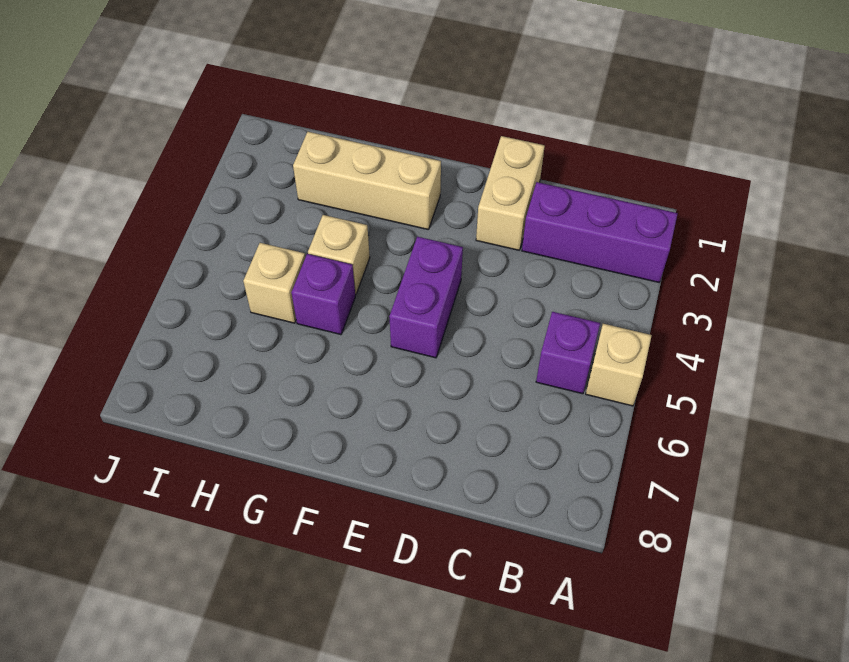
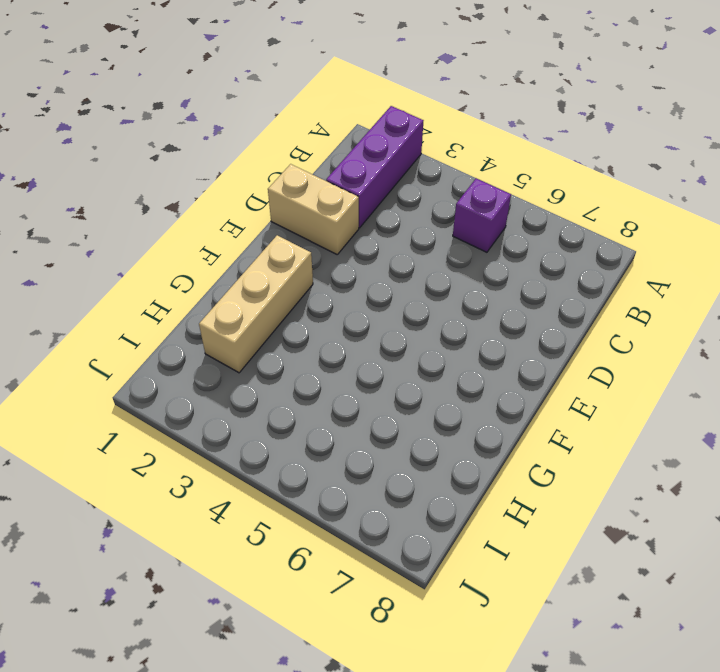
none -> tan brick A5 level 1
none -> purple brick E4:E5 level 1

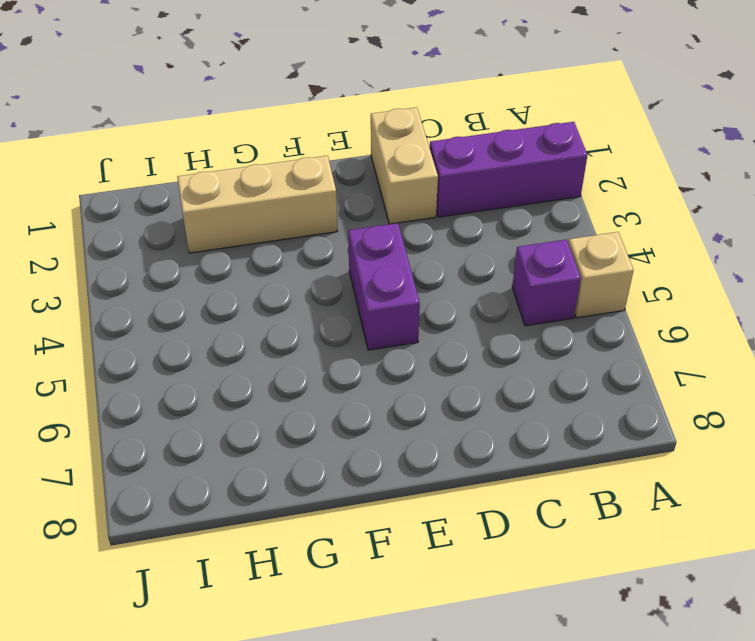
none -> tan brick G4 level 1
none -> purple brick G5 level 1

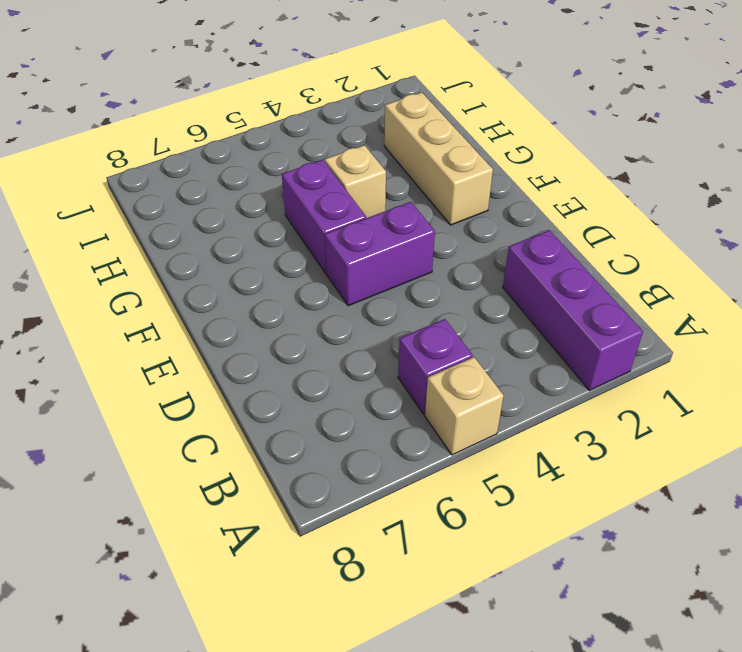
purple brick F5:G5 level 1 -> purple brick G5 level 1
none -> tan brick D1:D2 level 1
none -> tan brick H5 level 1

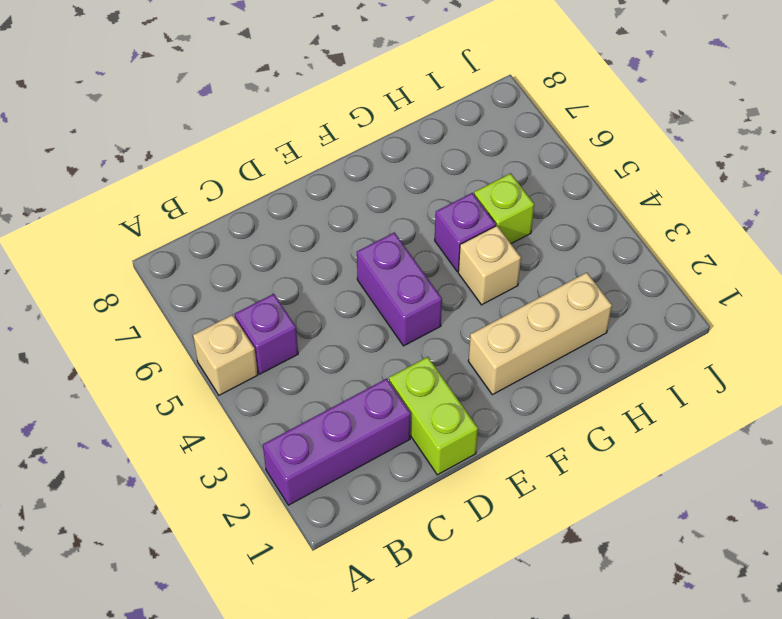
lime brick D1:D2 level 1 -> tan brick D1:D2 level 1
lime brick H5 level 1 -> tan brick H5 level 1

